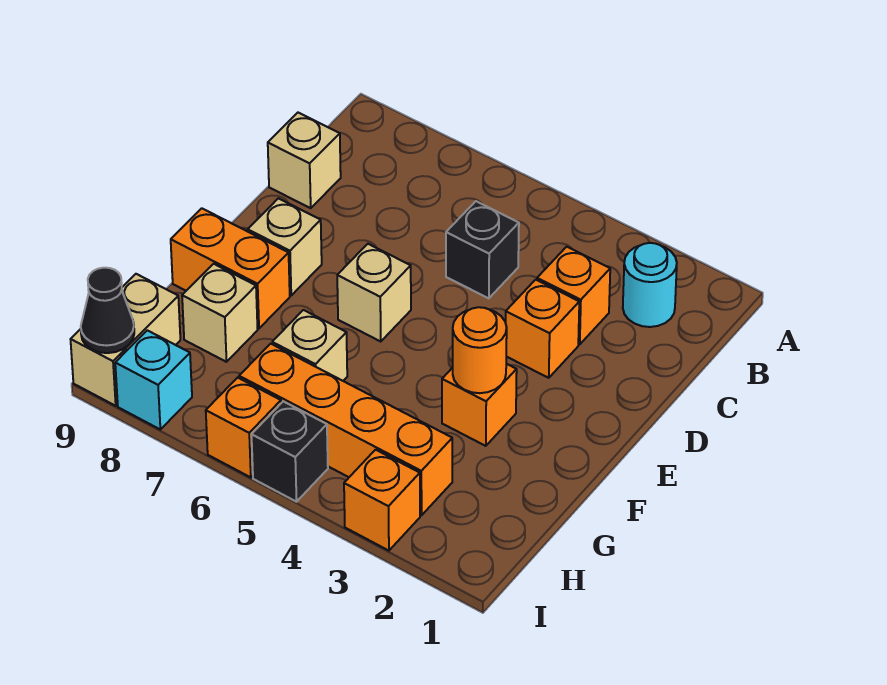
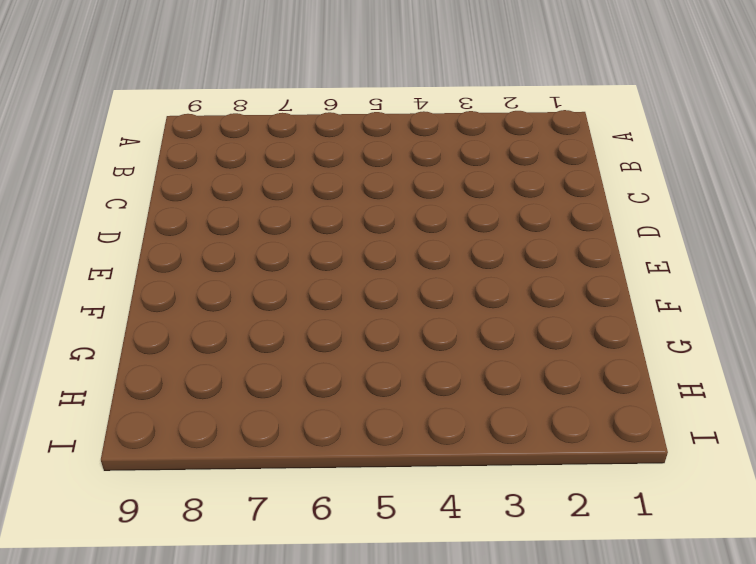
none -> cyan round brick B2 level 1
none -> orange brick C3 level 1
none -> black brick C5 level 1

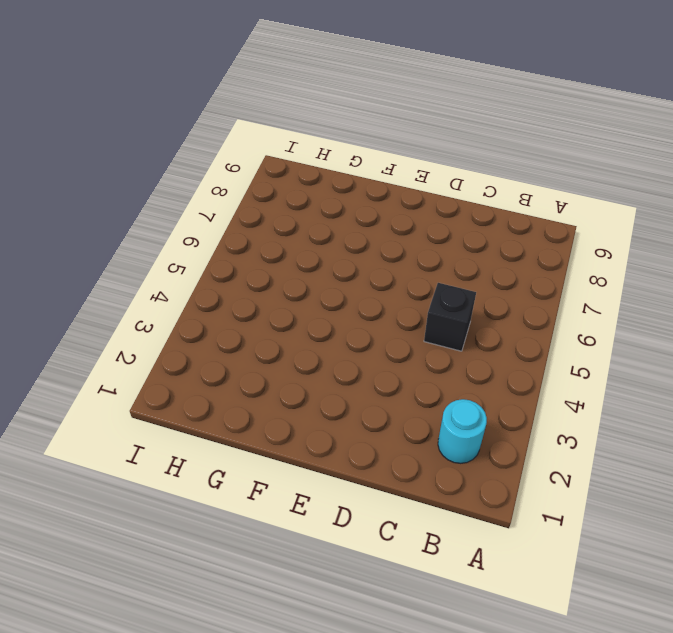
none -> orange brick C3 level 1
none -> tan brick C9 level 1
none -> orange brick D3 level 1

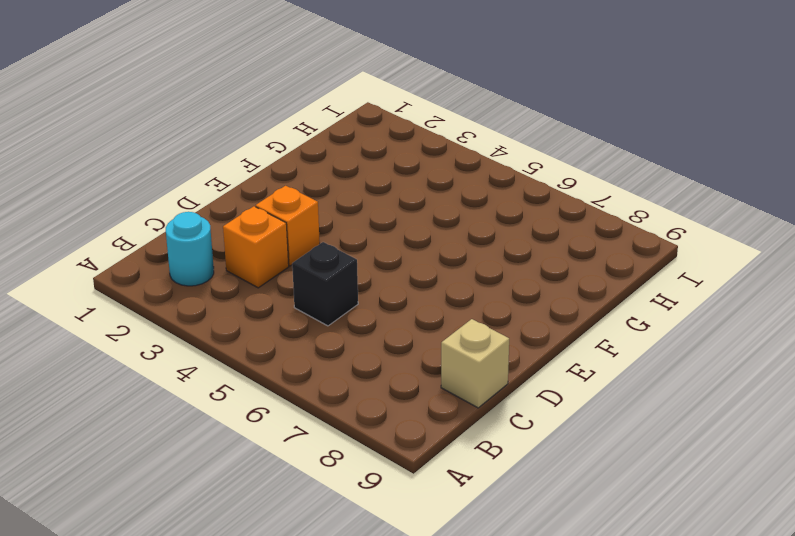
none -> tan brick E6 level 1
none -> tan brick E8 level 1
none -> orange brick F3 level 1

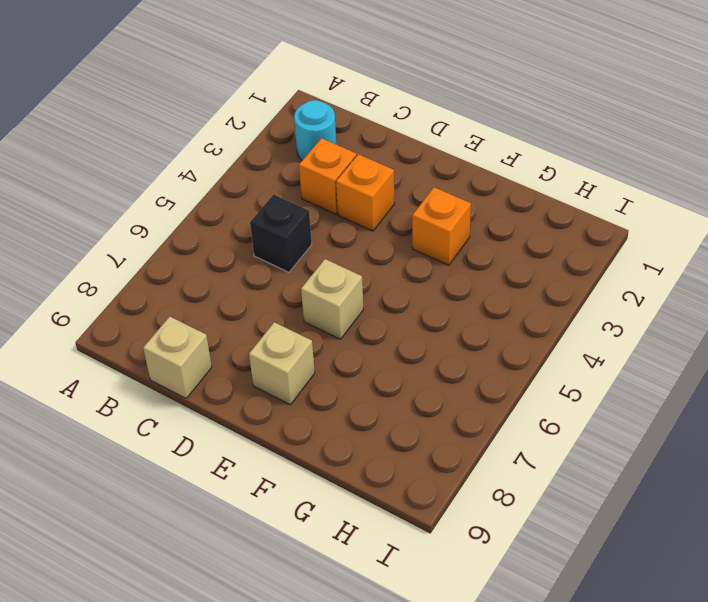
none -> orange brick F8:F9 level 1
none -> tan brick G6 level 1
none -> tan brick G8 level 1

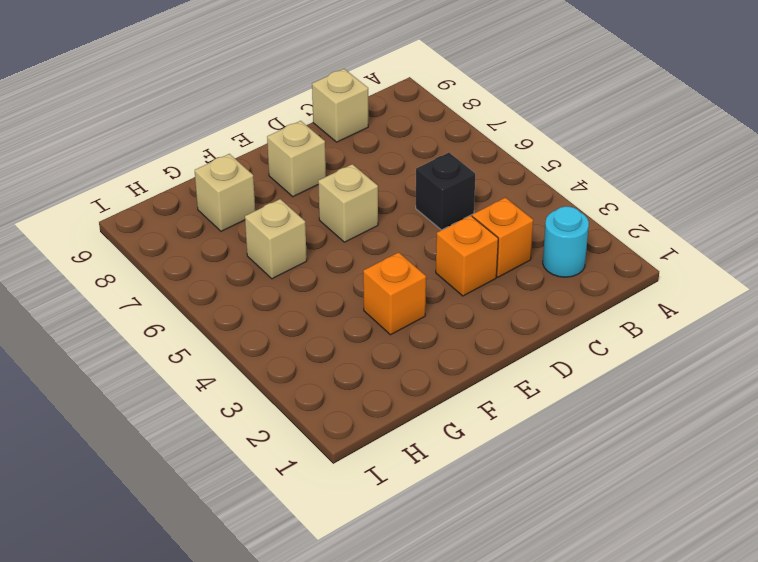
none -> orange brick F8:F9 level 1
none -> orange brick H3:H6 level 1
none -> tan brick H9:I9 level 1

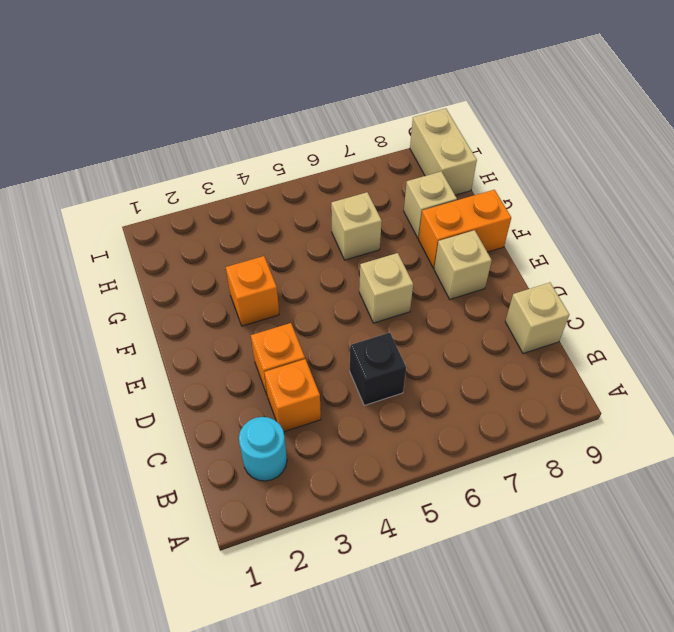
none -> orange brick H3:H6 level 1
none -> orange brick I3 level 1
none -> black brick I5 level 1

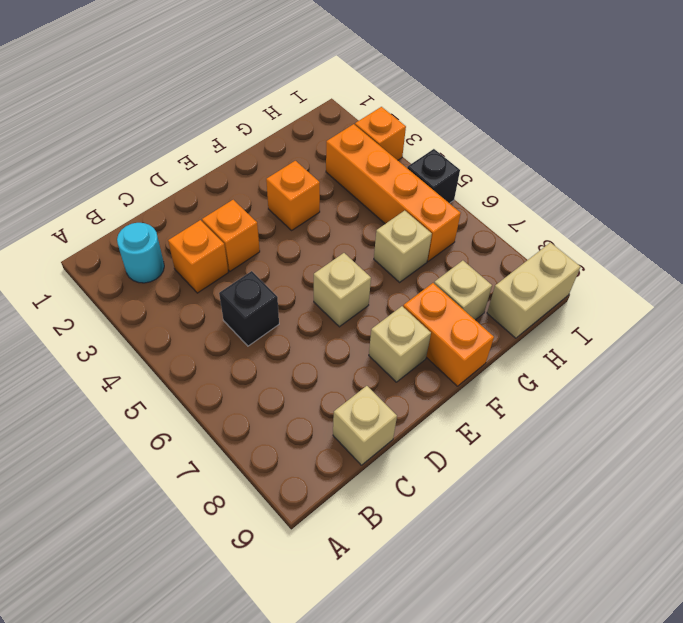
none -> orange brick I6 level 1
none -> cyan brick I8 level 1
none -> orange round brick F3 level 2

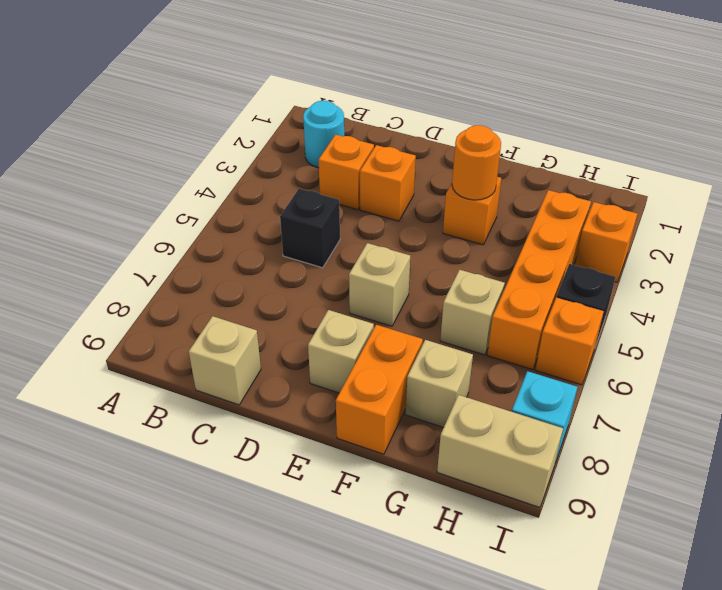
none -> black cone I9 level 2

